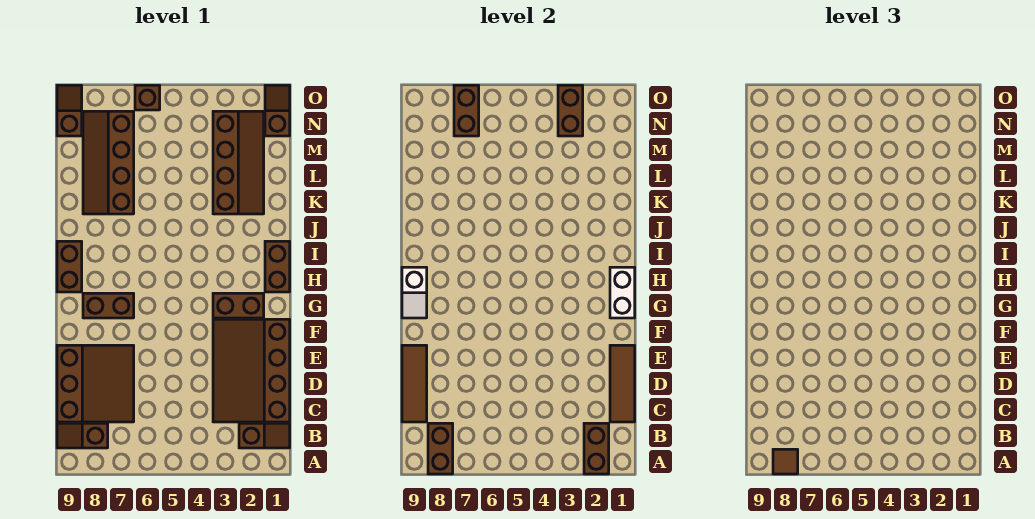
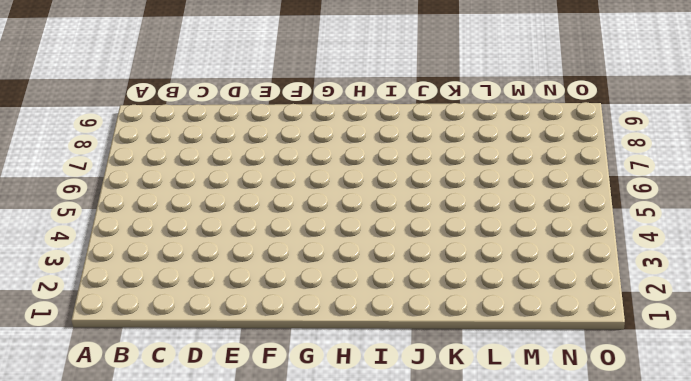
none -> brown slope B1:B2 level 1 top 2
none -> brown slope B8:B9 level 1 top 8
none -> brown slope C1:F3 level 1 top 1

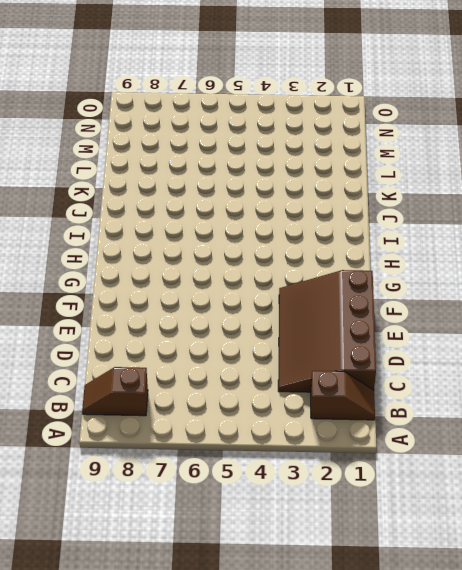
none -> brown slope C7:E9 level 1 top 9
none -> brown brick G2:G3 level 1
none -> brown brick G7:G8 level 1

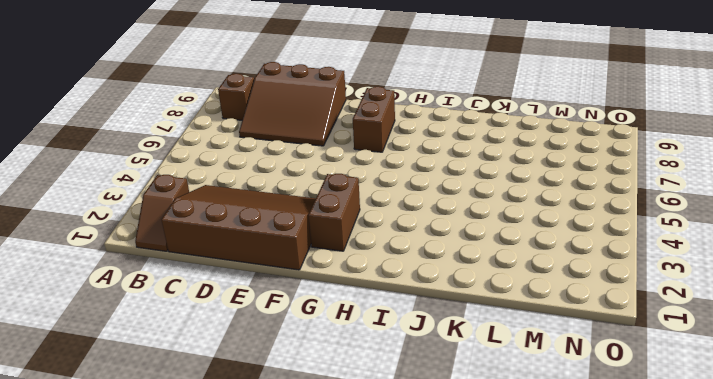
none -> brown brick H1:I1 level 1
none -> brown brick H9:I9 level 1
none -> brown slope K2:N3 level 1 top 3

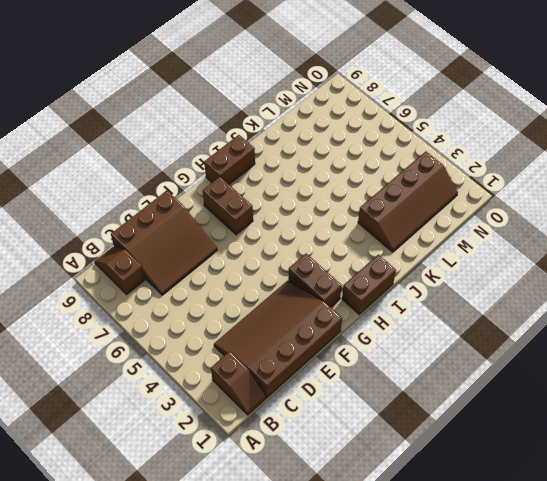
none -> brown slope K7:N8 level 1 top 7
none -> brown slope N1:O1 level 1 top N
none -> brown slope N9:O9 level 1 top N

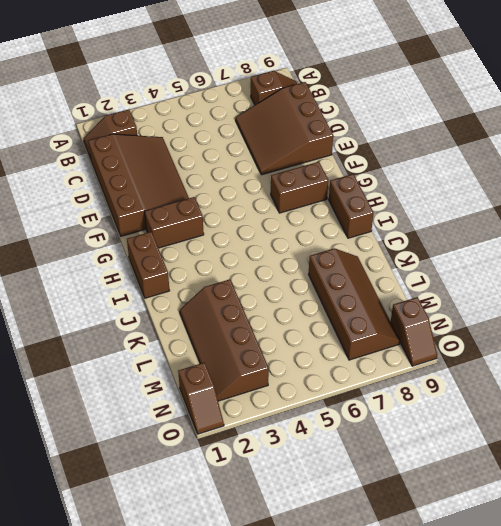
none -> brown brick O6 level 1
none -> brown brick A2:B2 level 2
none -> brown brick A8:B8 level 2

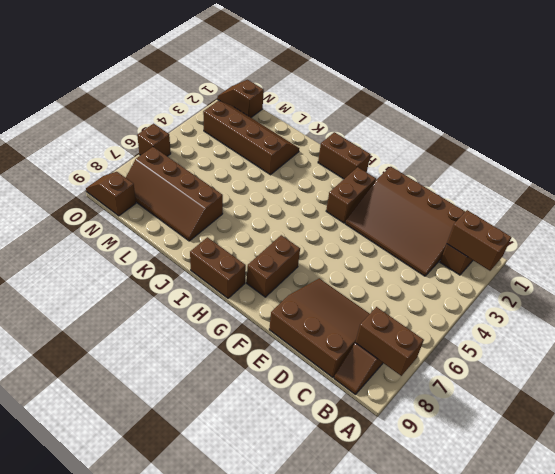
none -> brown tile C1:E1 level 2
none -> brown tile C9:E9 level 2
none -> white brick G1:H1 level 2

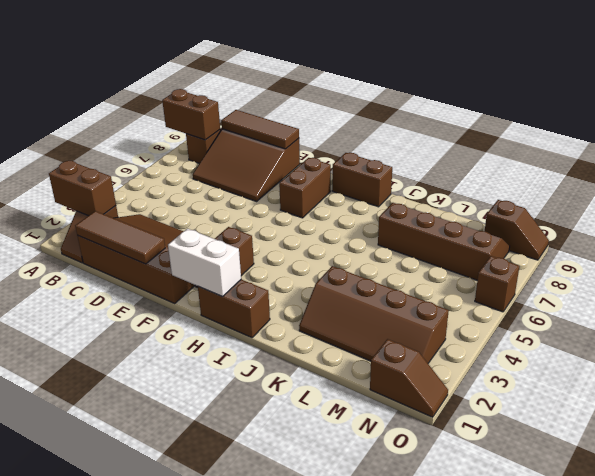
none -> white slope G9:H9 level 2 top H
none -> brown brick N3:O3 level 2
none -> brown brick N7:O7 level 2

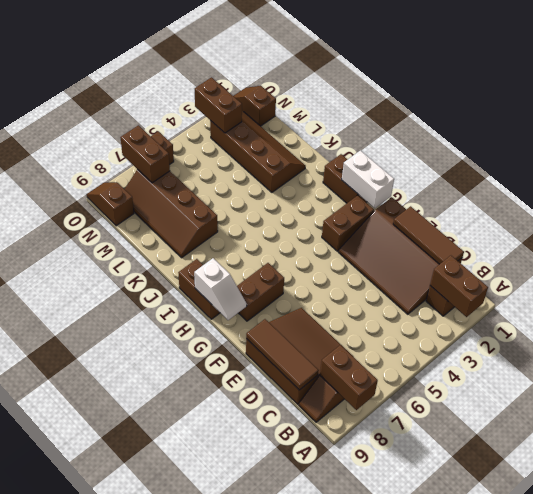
none -> brown tile A8 level 3

